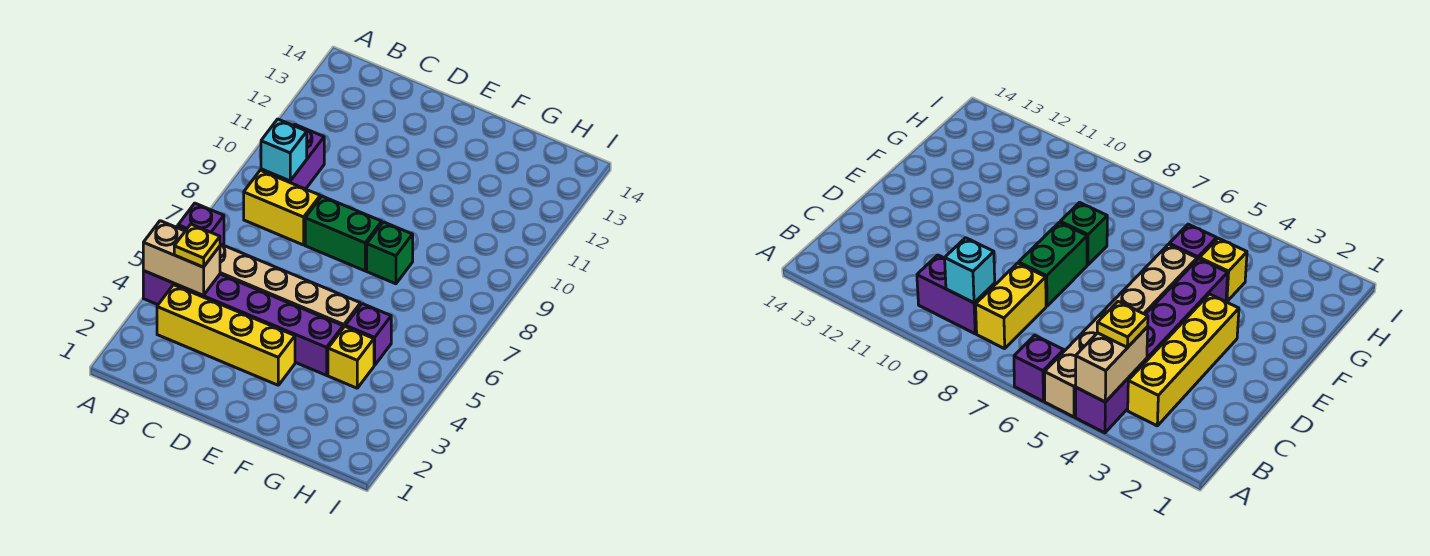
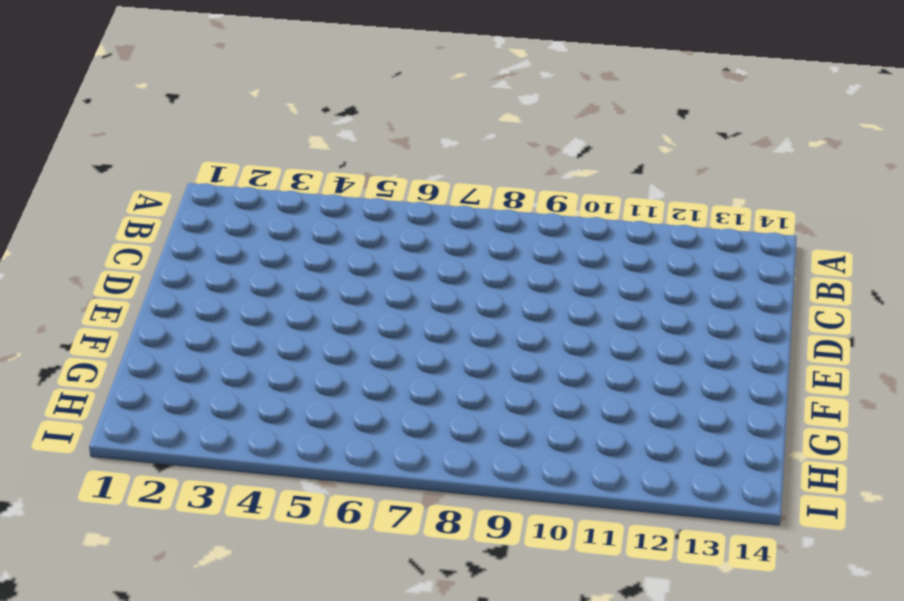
none -> purple brick A4:F4 level 1
none -> tan brick A5:F5 level 1
none -> purple brick A6 level 1

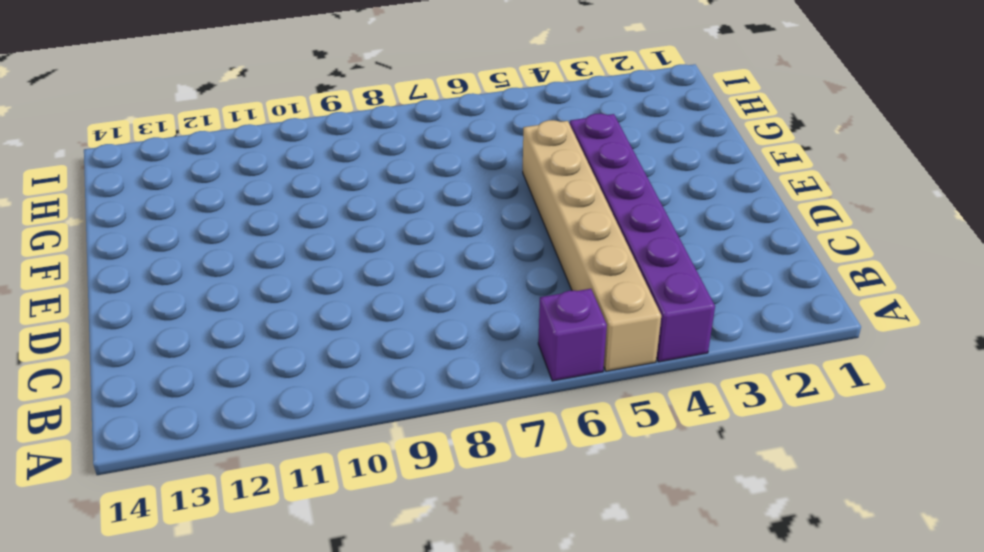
none -> yellow brick B3:E3 level 1
none -> yellow brick B8:C8 level 1
none -> purple brick B9:B10 level 1

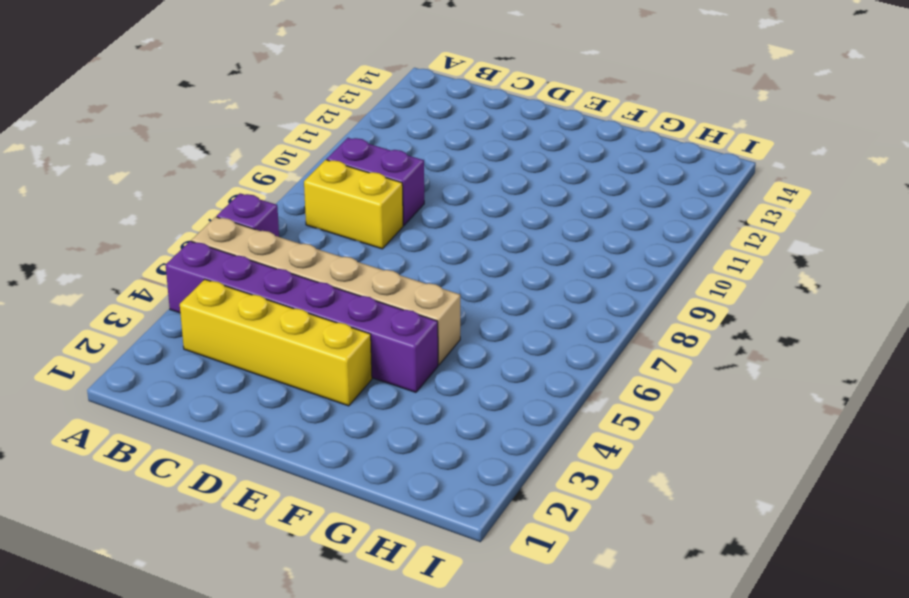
purple brick B9:C9 level 1 -> purple brick B9:B10 level 1
none -> green brick D8:E8 level 1
none -> green brick F8 level 1
none -> yellow brick G4 level 1

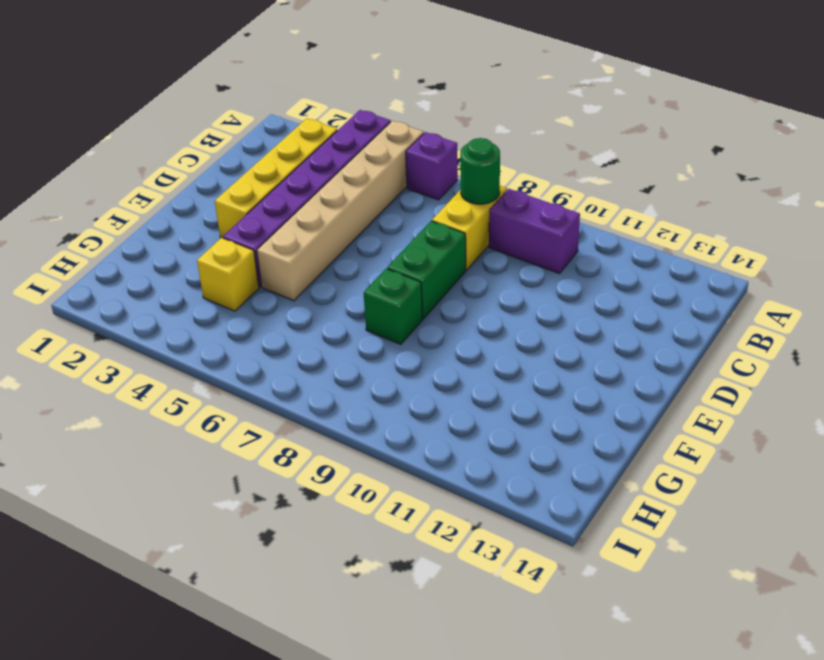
green round brick B8 level 2 -> none
none -> purple brick G5 level 1
none -> tan brick A4:B4 level 2
none -> cyan brick B9 level 2

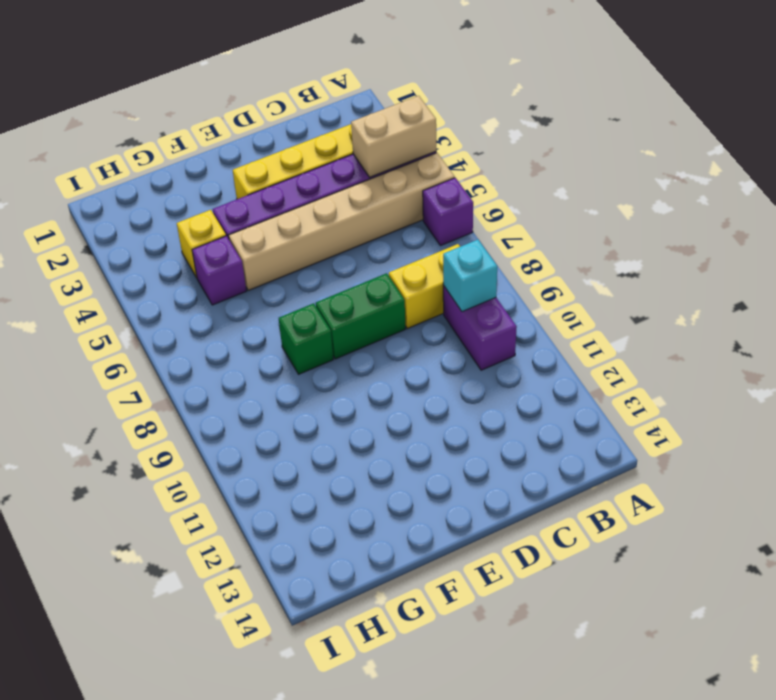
none -> yellow plate B4 level 3

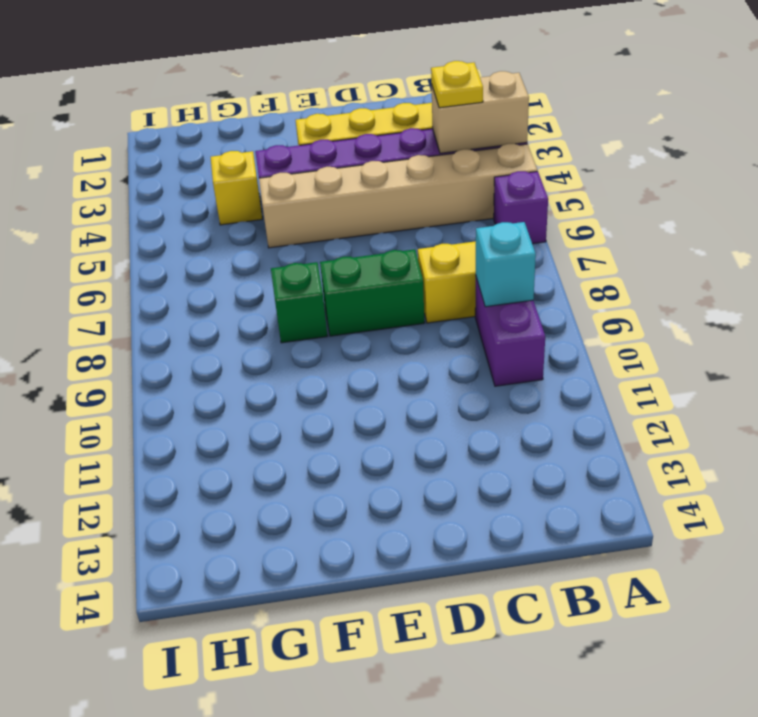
none -> purple brick G5 level 1

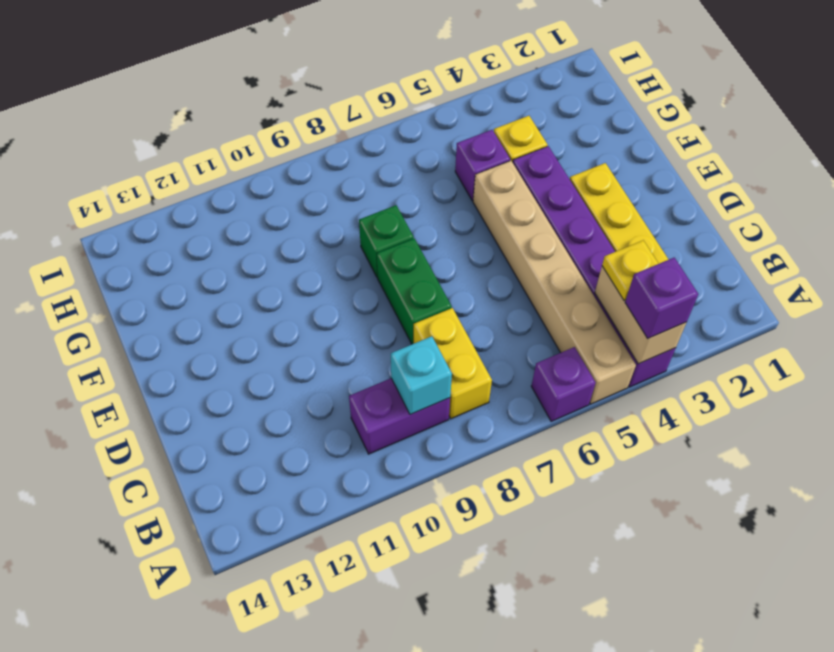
purple brick A4 level 3 -> none

